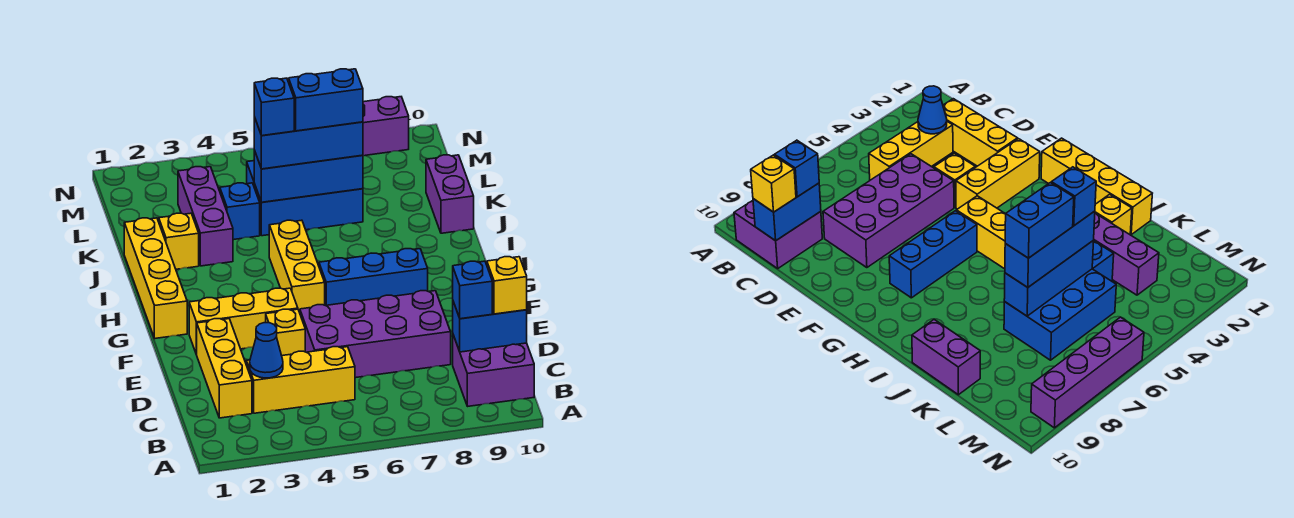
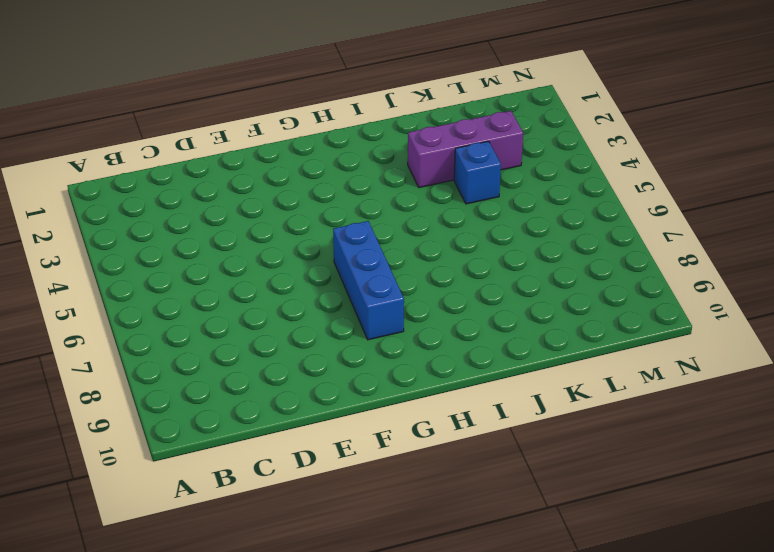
none -> purple brick B9:C10 level 1
none -> yellow brick C2:E2 level 1
none -> yellow brick C3:C5 level 1

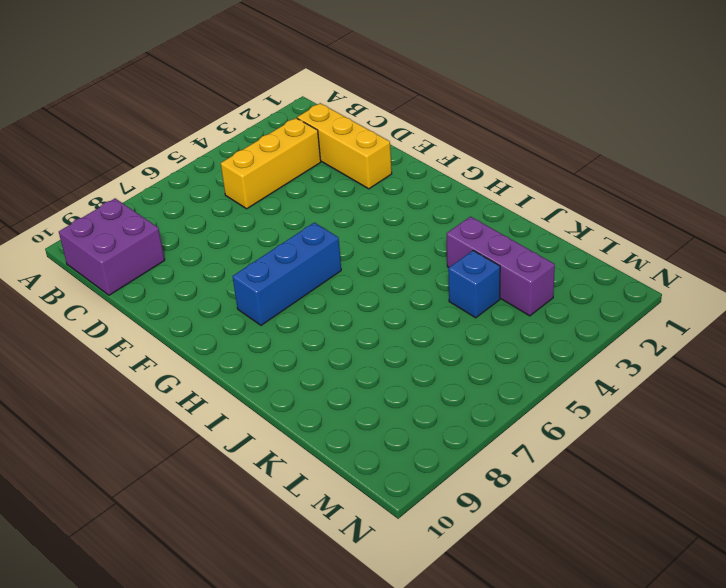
none -> purple brick D5:E8 level 1
none -> yellow brick E4 level 1
none -> yellow brick F2:F4 level 1

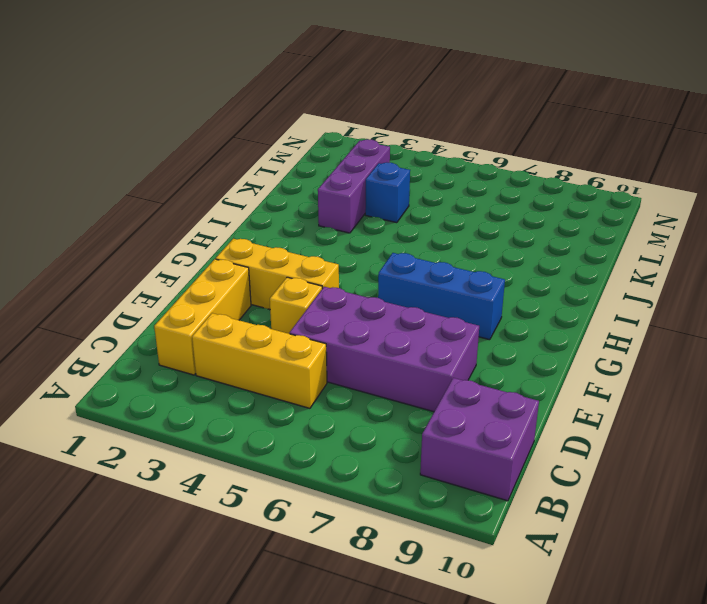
none -> yellow brick G1:J1 level 1
none -> yellow brick G5:I5 level 1
none -> yellow brick J2 level 1

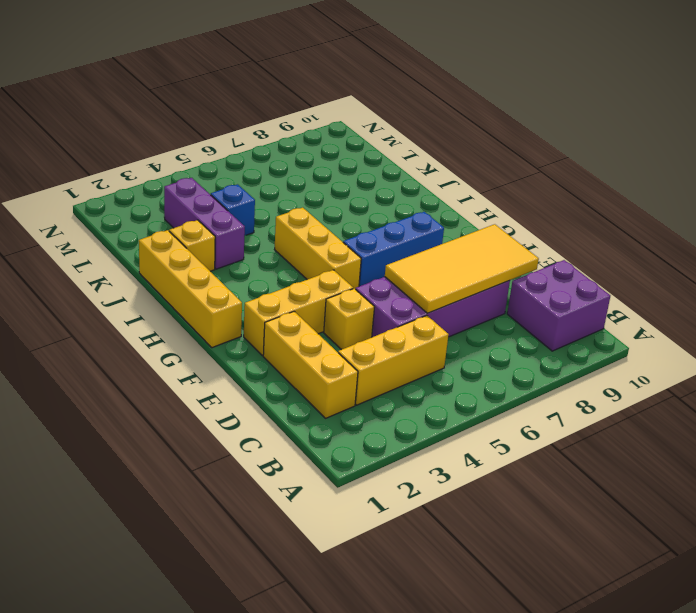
yellow tile D6:E9 level 2 -> none
none -> purple brick J10:K10 level 1
none -> blue brick K5:L7 level 1
none -> purple brick N6:N9 level 1

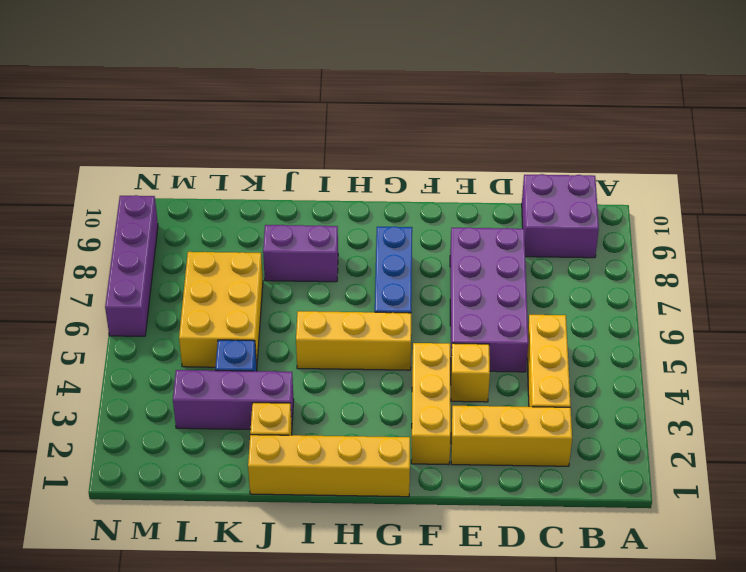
purple brick I8:J8 level 1 -> purple brick J10:K10 level 1
yellow brick K5:L7 level 1 -> blue brick K5:L7 level 1
none -> blue cone C3 level 2
none -> blue brick C9:C10 level 2
none -> blue brick K5:K7 level 2

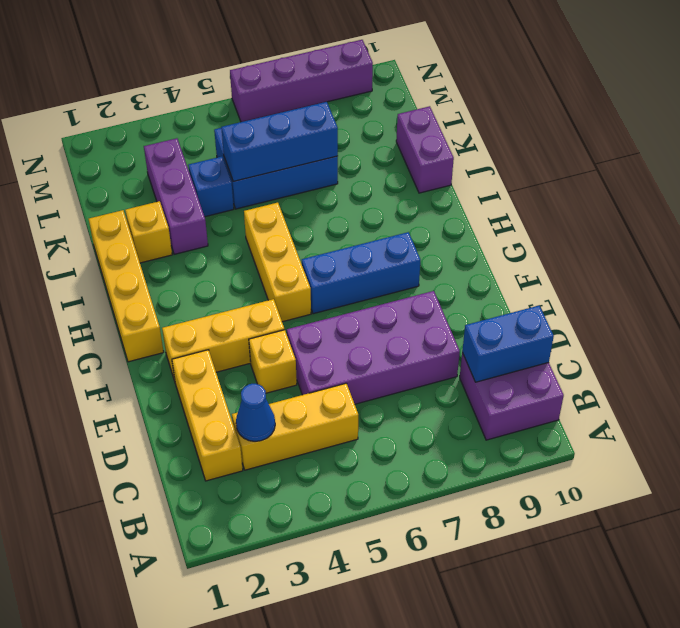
none -> blue brick C9 level 3
none -> yellow brick C10 level 3
none -> blue brick K5:K7 level 3

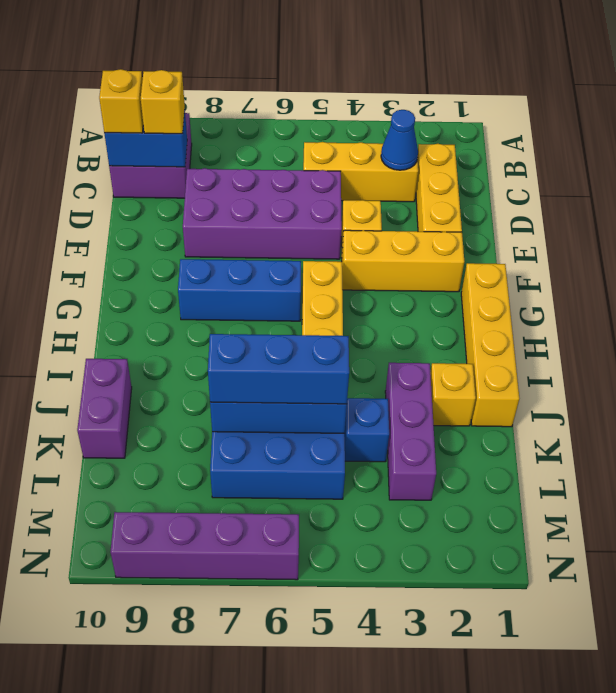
yellow brick C9 level 3 -> blue brick C9 level 3
none -> blue brick K5 level 4
none -> blue brick K6:K7 level 4

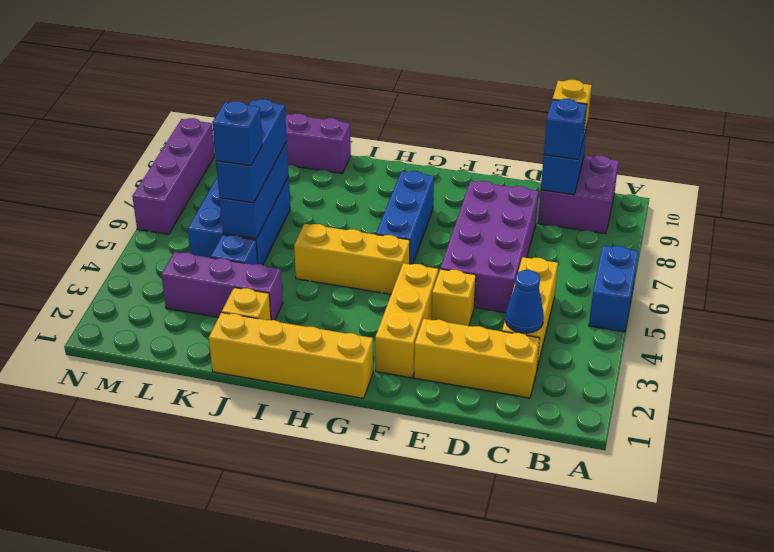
blue brick A5:A6 level 1 -> blue brick K6:K7 level 4

